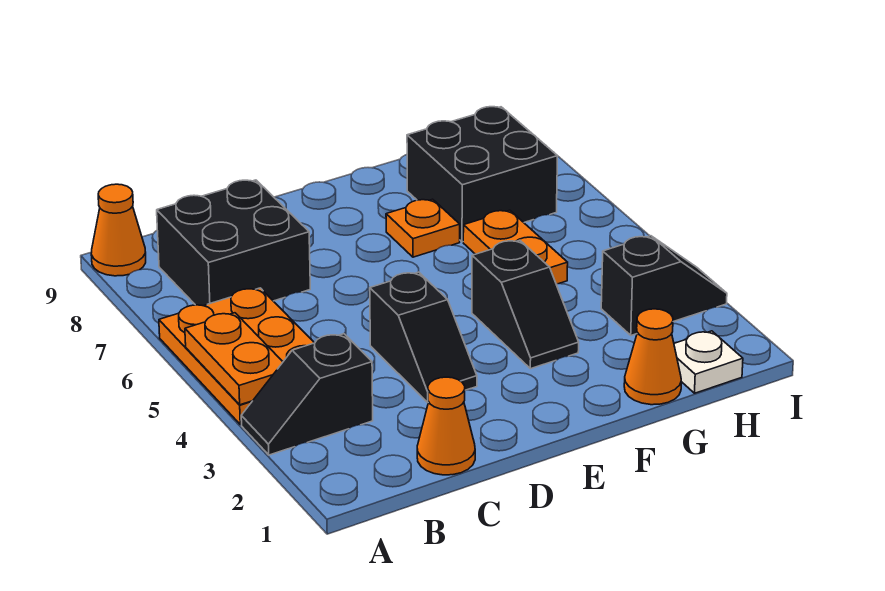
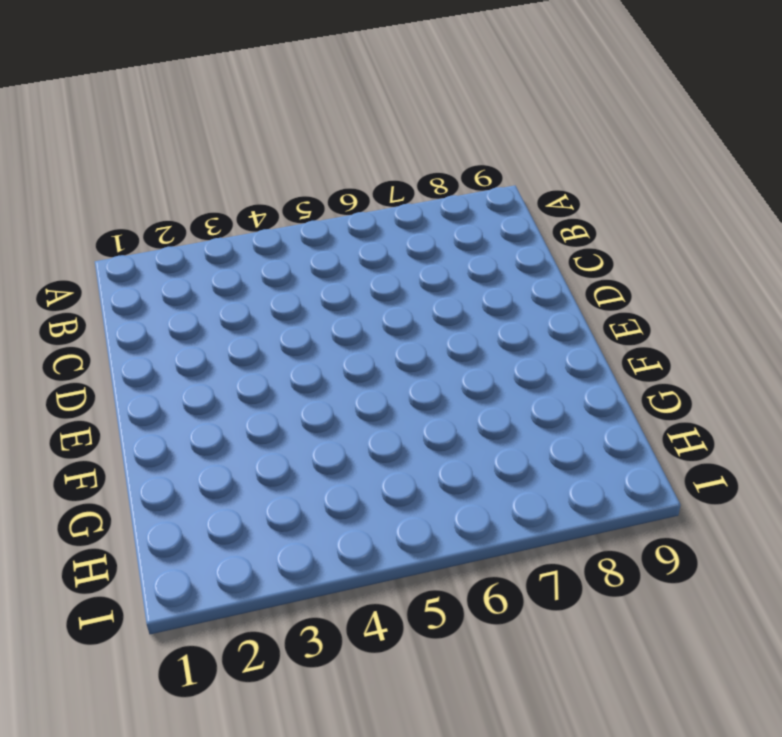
none -> black slope A3:B3 level 1 top B
none -> orange plate A4:B6 level 1
none -> orange cone A9 level 1

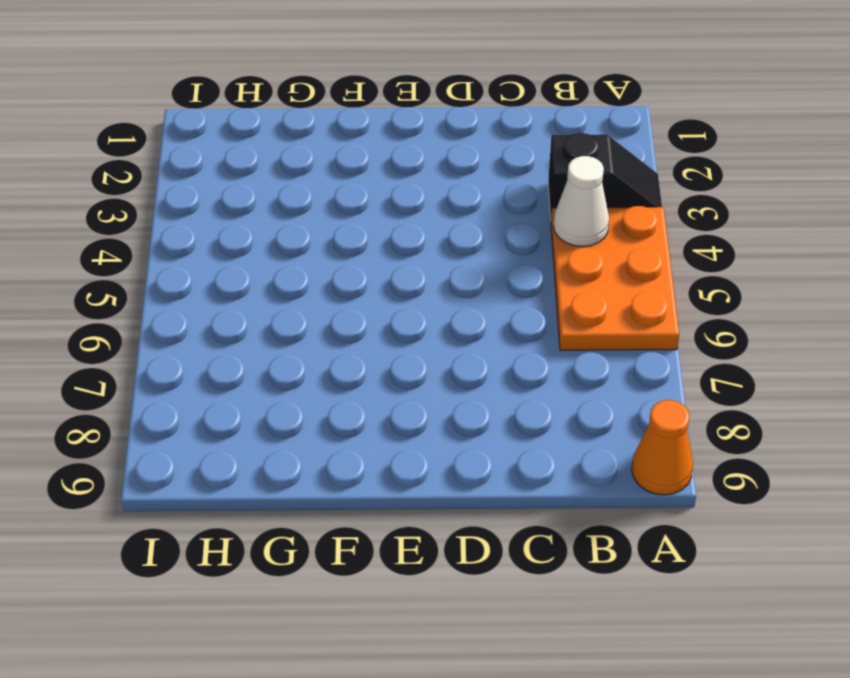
white cone B4 level 2 -> none
none -> black brick B7:C8 level 1
none -> orange cone C1 level 1
none -> black slope D3:D4 level 1 top 4

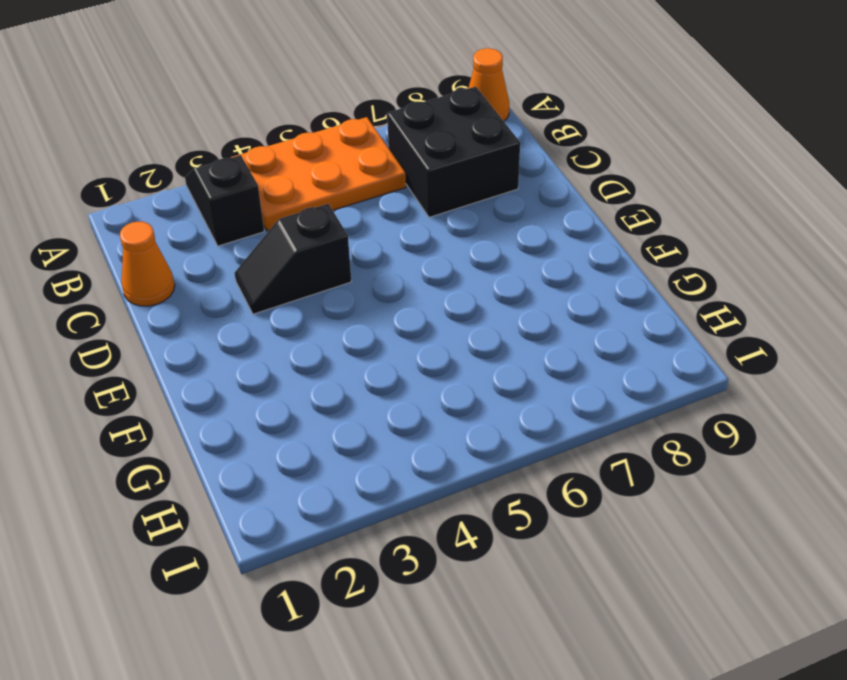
none -> black slope F3:F4 level 1 top 4
none -> orange plate F7 level 1
none -> orange cone G1 level 1

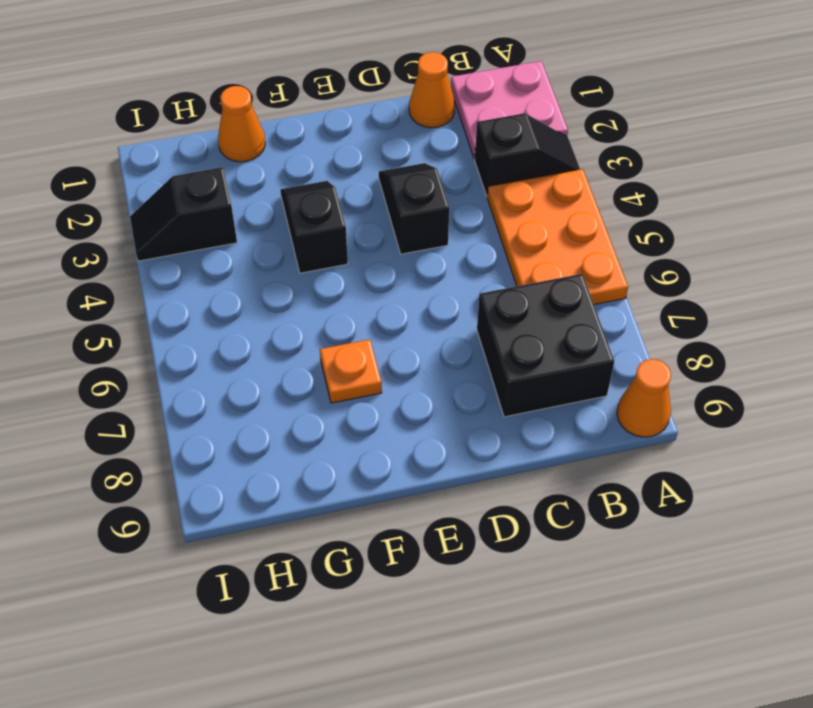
pink plate A1:B2 level 1 -> none
none -> orange plate G5:G6 level 1
none -> black brick G7:H8 level 1
none -> white plate H1 level 1

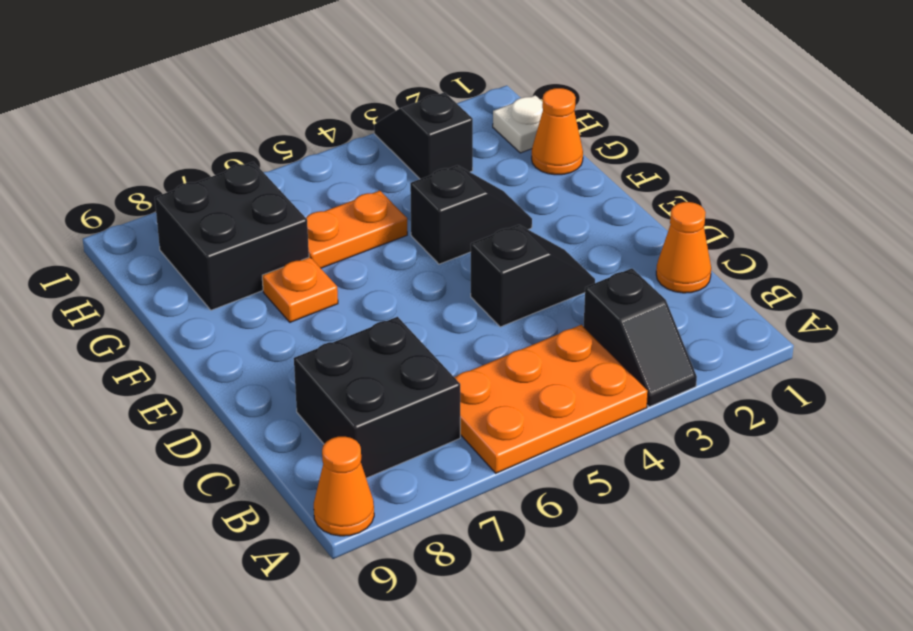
none -> orange plate A4:A5 level 2

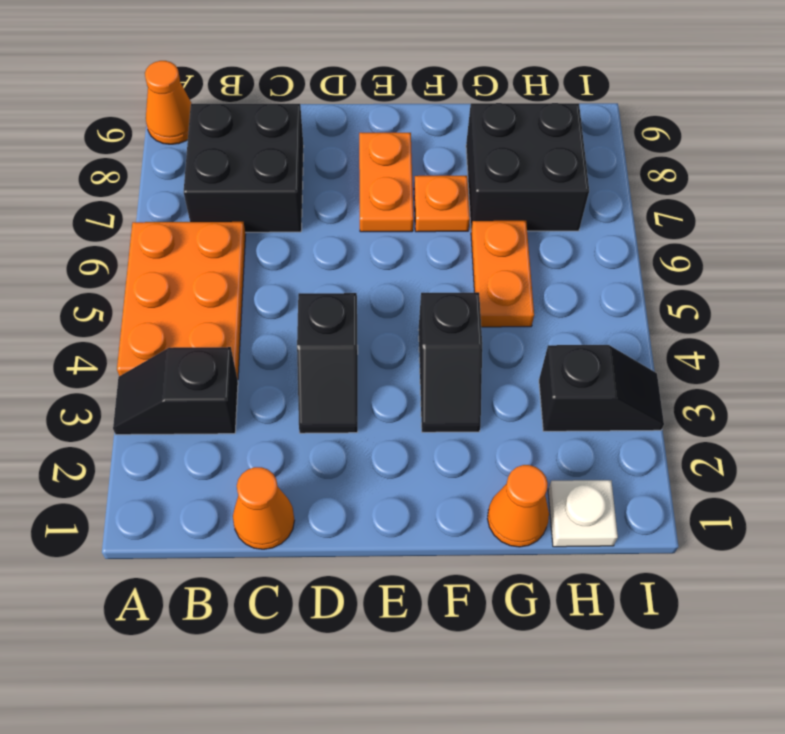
orange plate E7:E8 level 1 -> orange plate A4:A5 level 2

